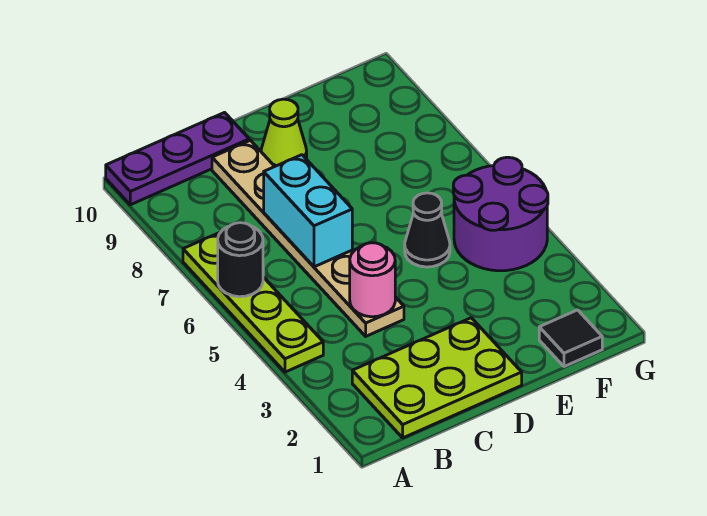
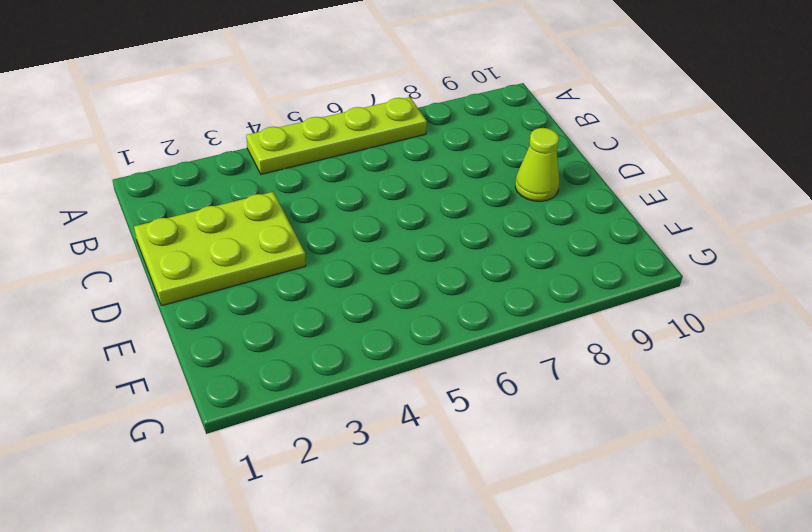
lime plate C1:D3 level 1 -> lime plate B1:D2 level 1
none -> purple plate A10:C10 level 1
none -> tan plate C4:C9 level 1

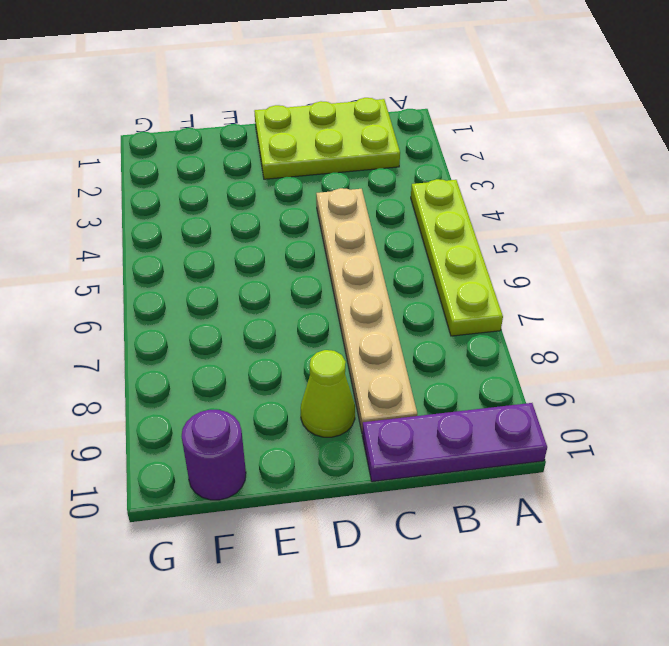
purple round brick F10 level 1 -> none
none -> black cone E5 level 1
none -> black tile F1 level 1

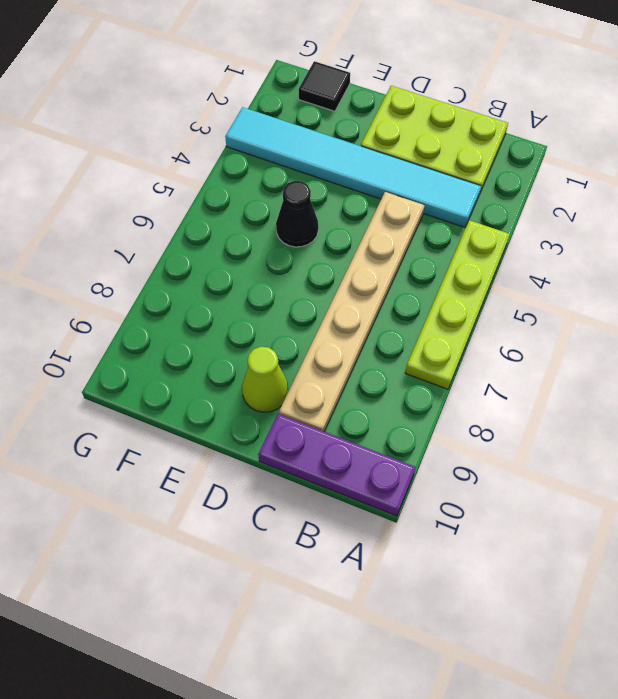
cyan tile B3:G3 level 1 -> none
none -> purple round brick F4:G5 level 1
none -> black round brick A6 level 2

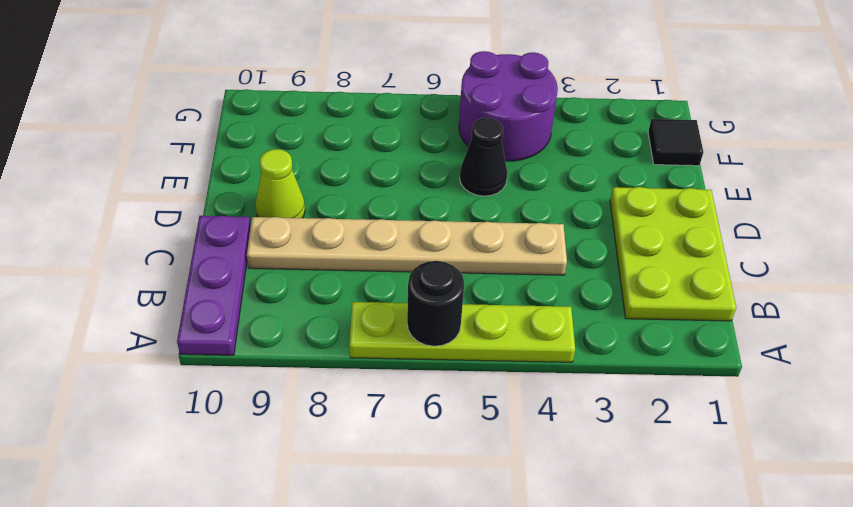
none -> pink round brick C4 level 2
none -> cyan brick C6:C7 level 2

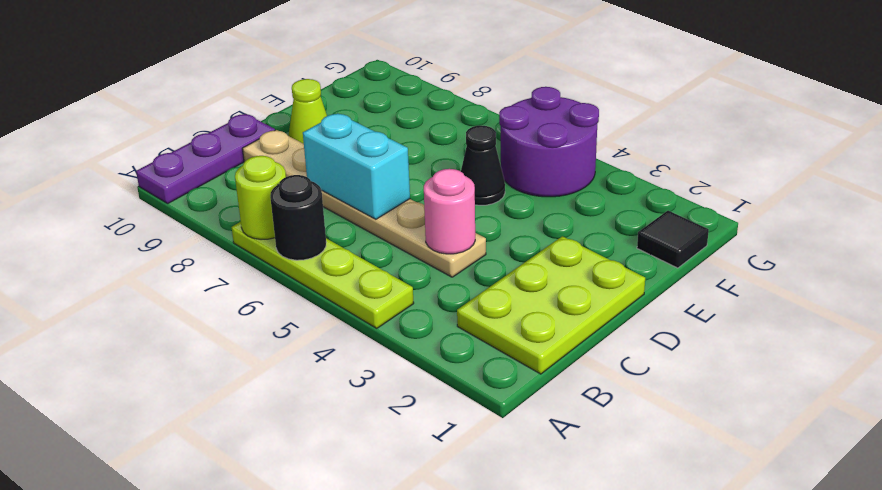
lime round brick A7 level 2 -> none

